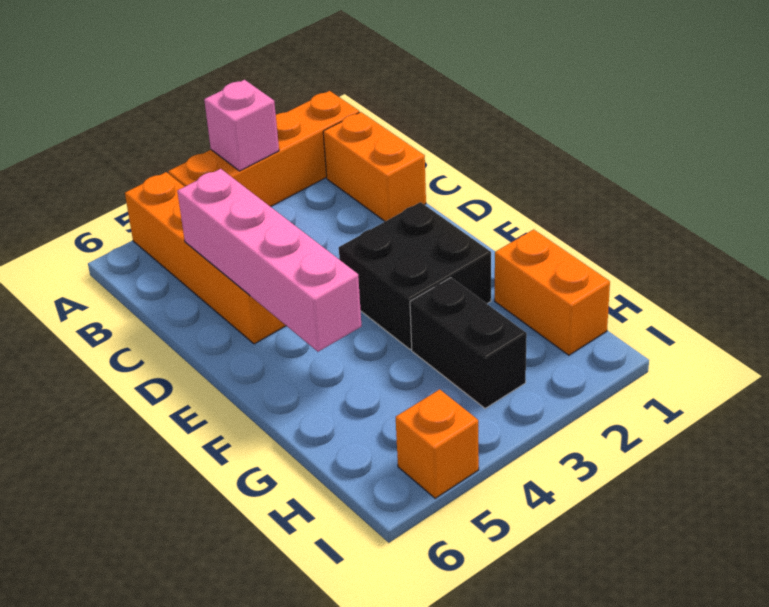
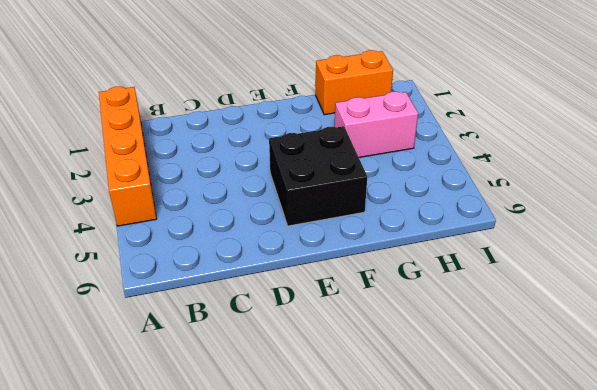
black brick E4:F5 level 1 -> black brick E2:F3 level 1
pink brick G3:H3 level 1 -> black brick G3:H3 level 1
none -> orange brick A5:D5 level 1
none -> orange brick B1:C1 level 1

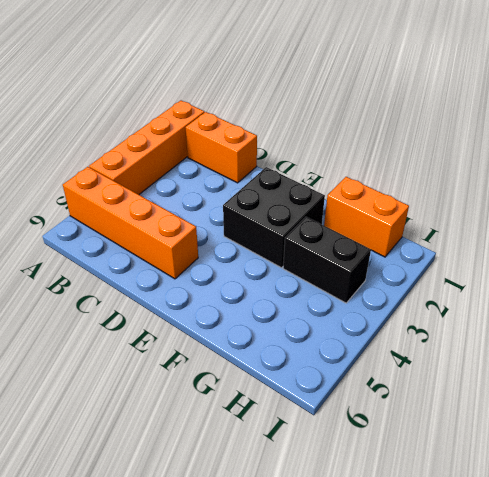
none -> orange brick I5 level 1
none -> pink brick A3 level 2

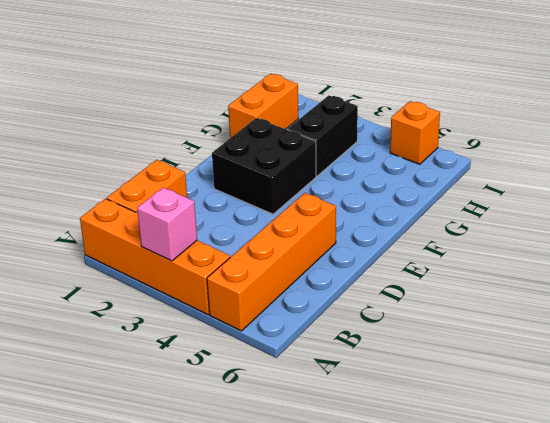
none -> pink brick C5:F5 level 2

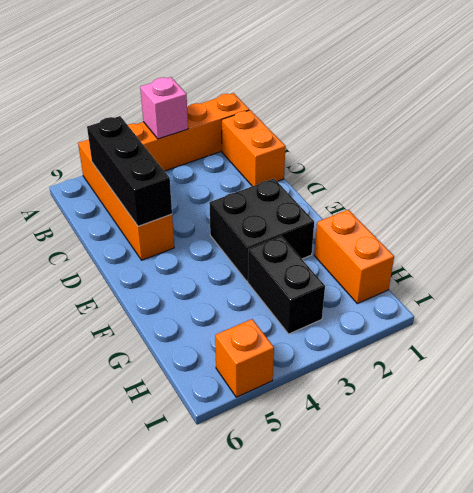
black brick B5:D5 level 2 -> pink brick C5:F5 level 2

